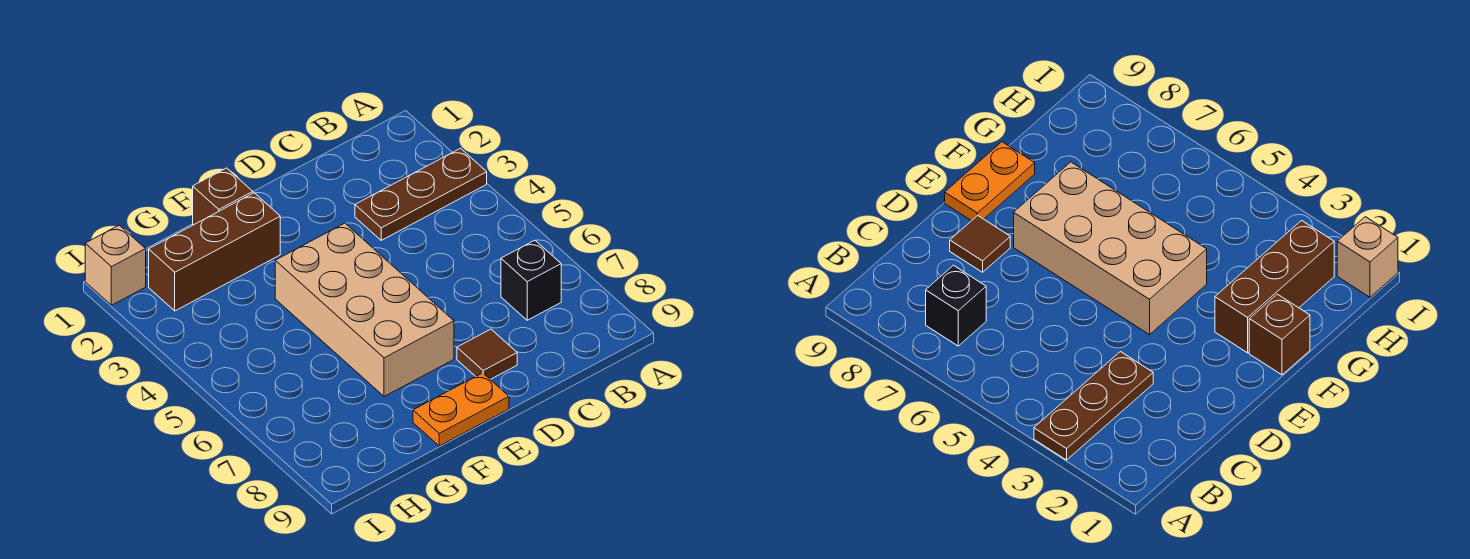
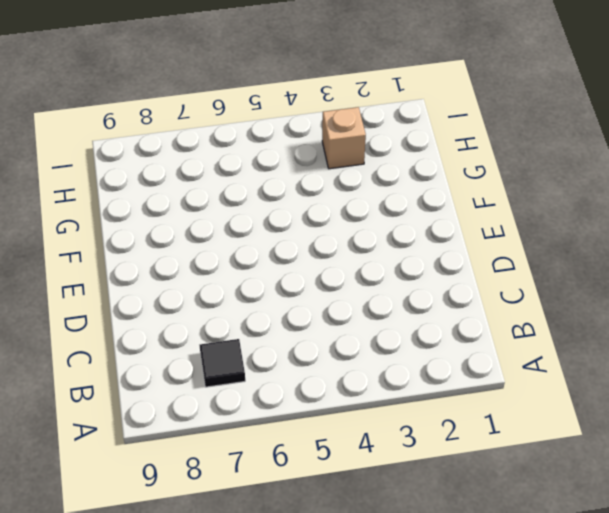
black tile B7 level 1 -> black brick B7 level 1
tan brick H3 level 1 -> tan brick I1 level 1
none -> brown plate A3:C3 level 1
none -> brown tile D8 level 1

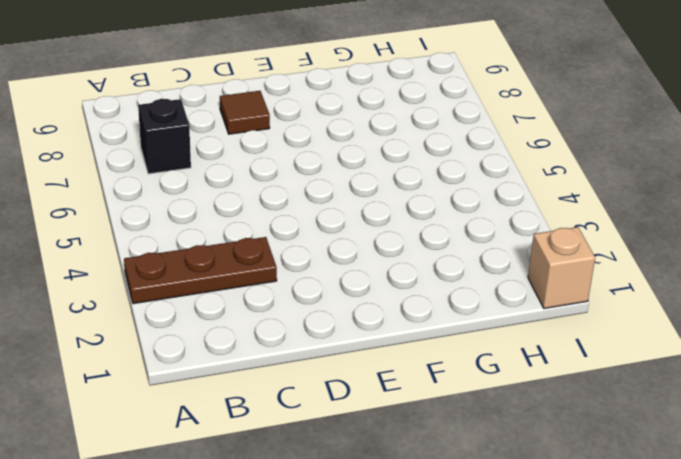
none -> tan brick E4:F7 level 1
none -> orange plate E9:F9 level 1

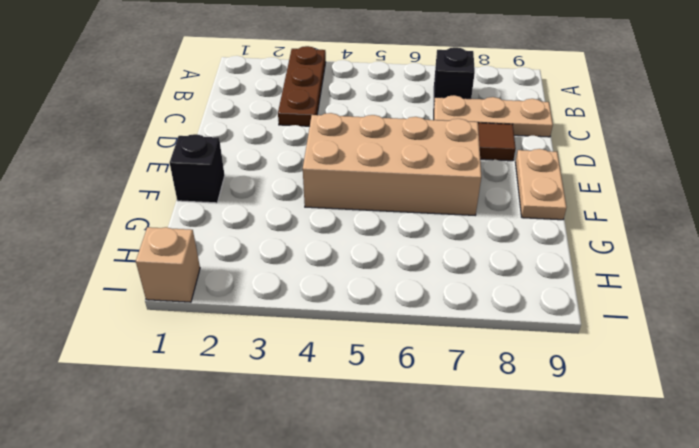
tan plate C7:C9 level 1 -> none
tan plate E9:F9 level 1 -> orange plate E9:F9 level 1
black brick F1 level 1 -> brown brick F1 level 1
none -> brown brick F2:H2 level 1

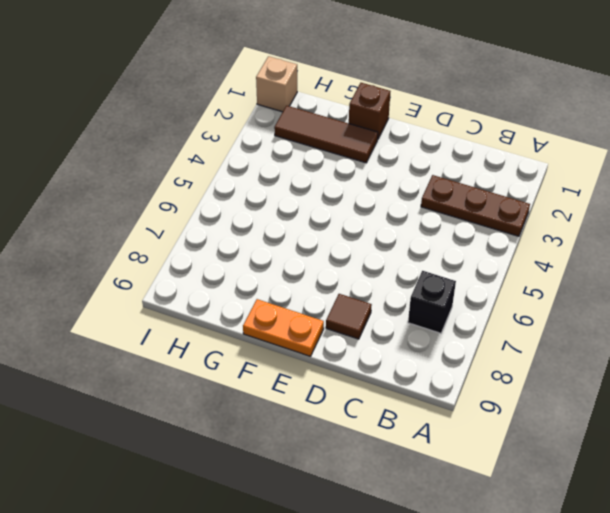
brown tile F2:H2 level 1 -> brown brick F2:H2 level 1
none -> tan brick E4:F7 level 1

